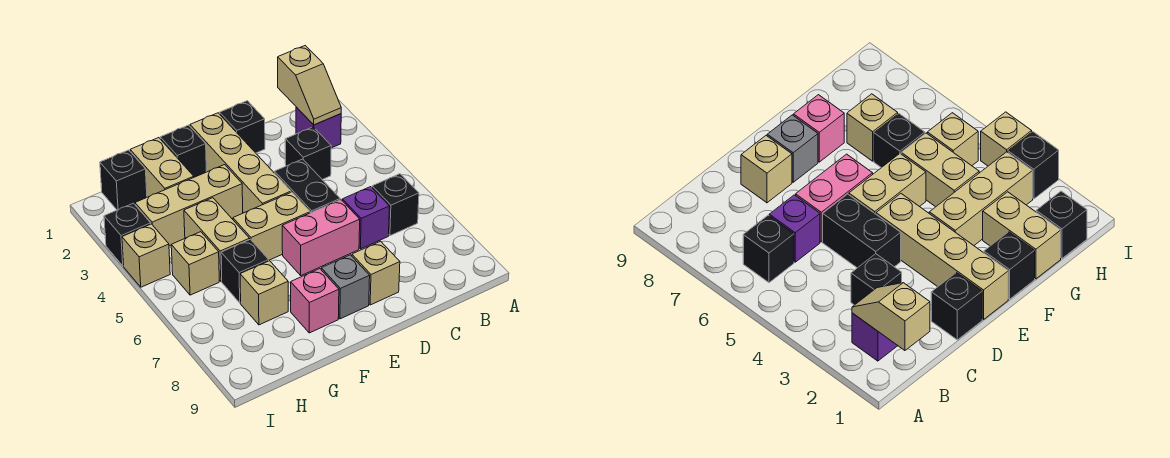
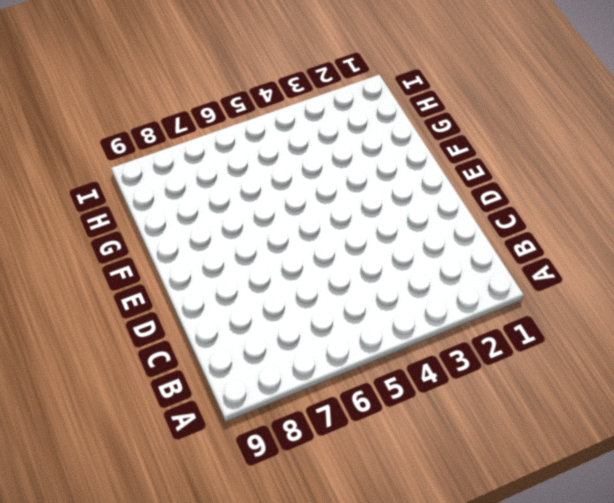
none -> purple brick B2 level 1
none -> black brick B6 level 1
none -> black brick C3 level 1

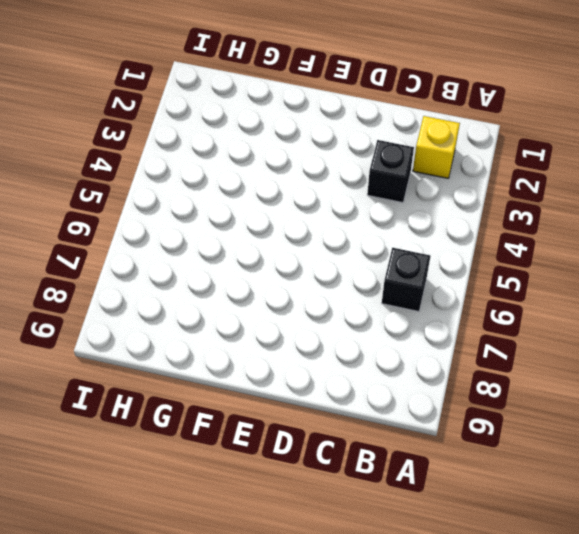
yellow brick B2 level 1 -> purple brick B2 level 1
none -> purple brick C6 level 1
none -> black brick D1 level 1
none -> black brick D4:D5 level 1

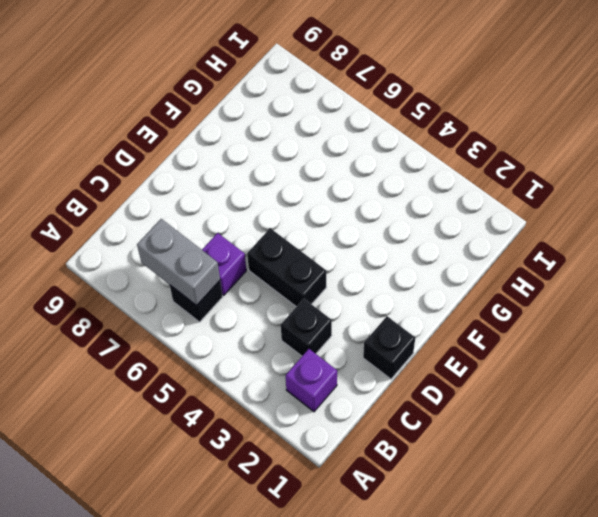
grey brick B6:B7 level 2 -> none
none -> pink brick D6:E6 level 1
none -> tan brick D8 level 1
none -> tan brick E1:E4 level 1

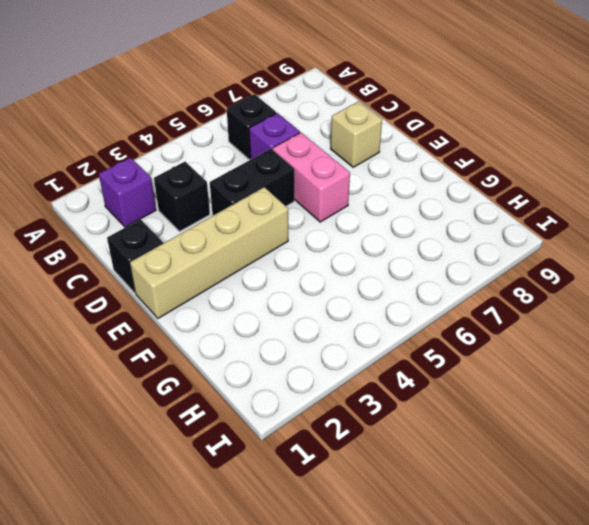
none -> tan brick E5:F5 level 1
none -> grey brick E8 level 1
none -> black brick F1 level 1

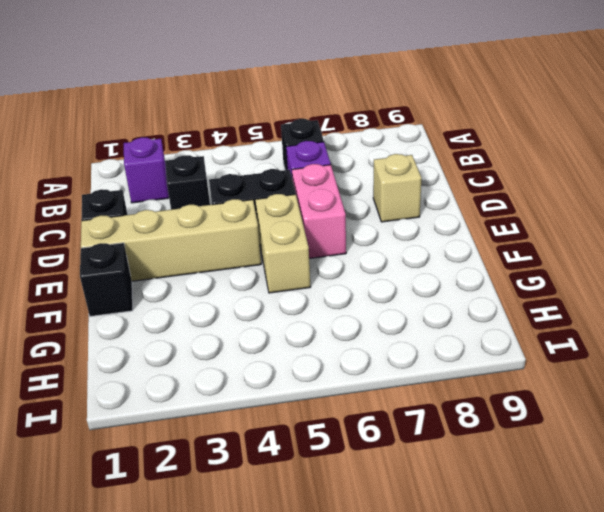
none -> grey brick E8 level 1
none -> tan brick F3:H3 level 1
none -> pink brick F8 level 1

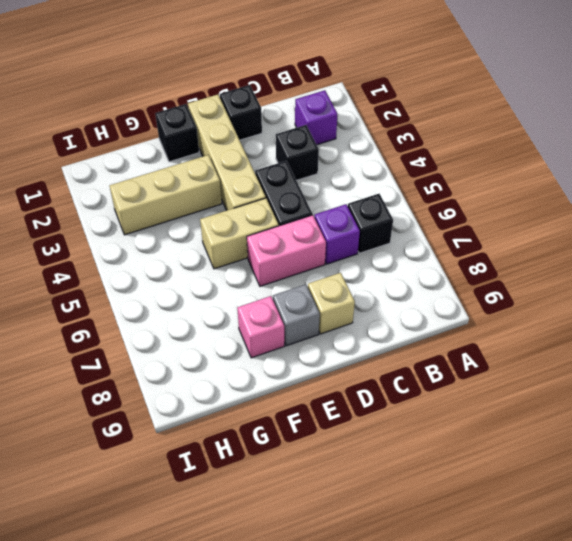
none -> tan brick G1:G2 level 1
none -> tan brick G4:G5 level 1
none -> black brick G6 level 1

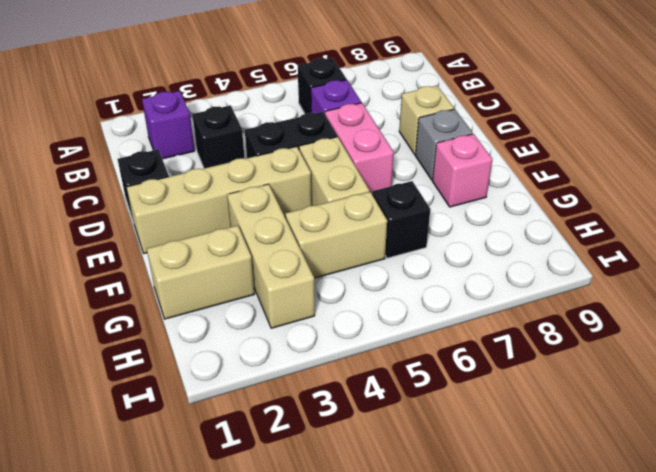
none -> black brick F1 level 1
none -> tan brick G7 level 1
none -> black brick H1 level 1

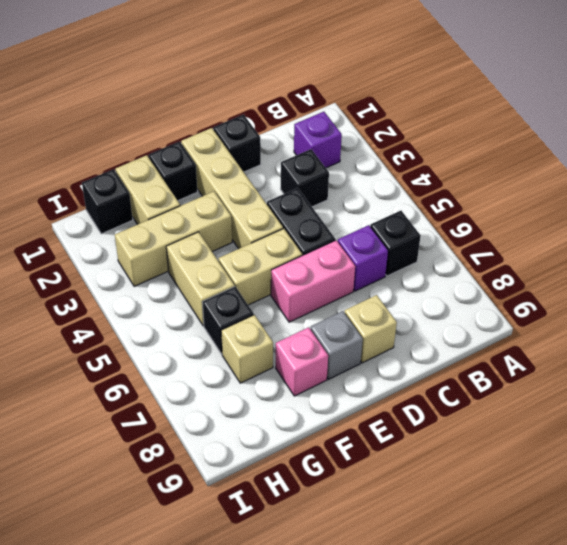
none -> tan brick H5 level 1
none -> black brick I3 level 1
none -> tan brick I4 level 1

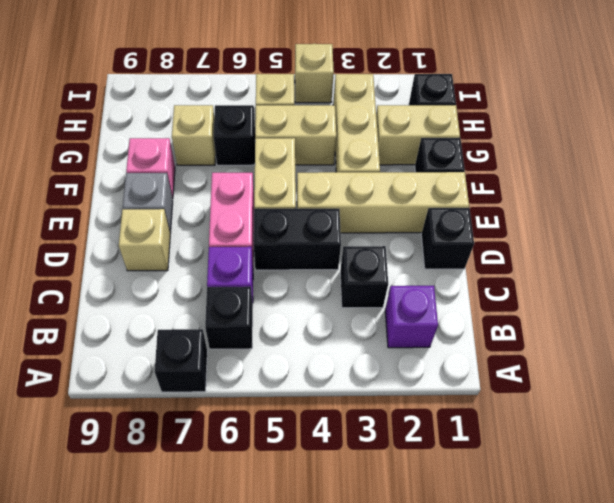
black brick A7 level 1 -> black brick I3 level 1
none -> tan slope B1:B2 level 2 top 1

